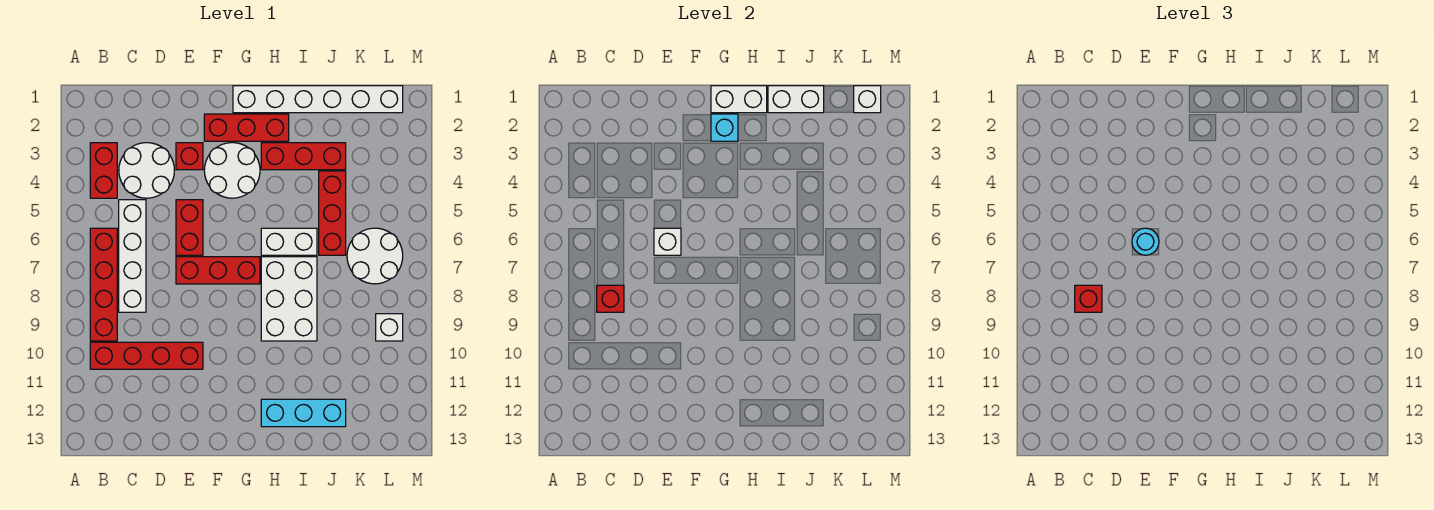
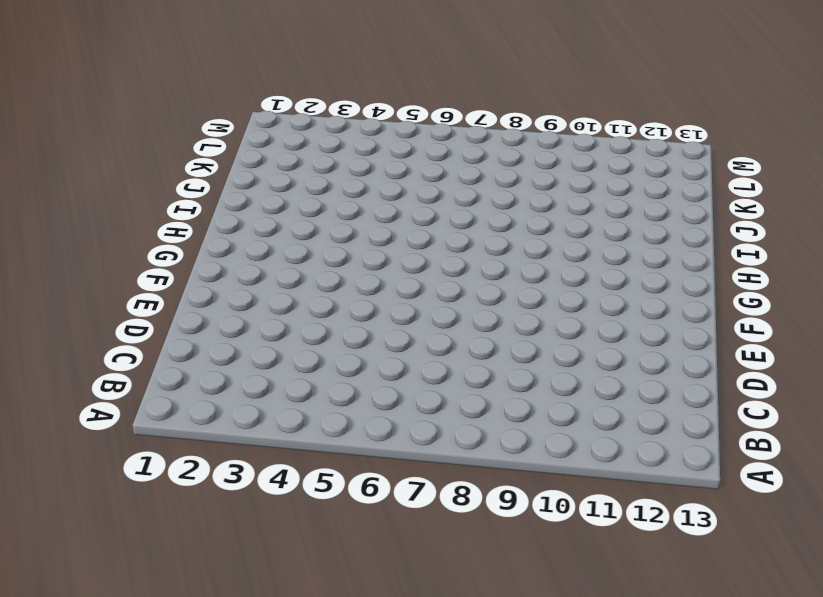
none -> red brick B3:B4 level 1
none -> red brick B6:B9 level 1
none -> red brick B10:E10 level 1

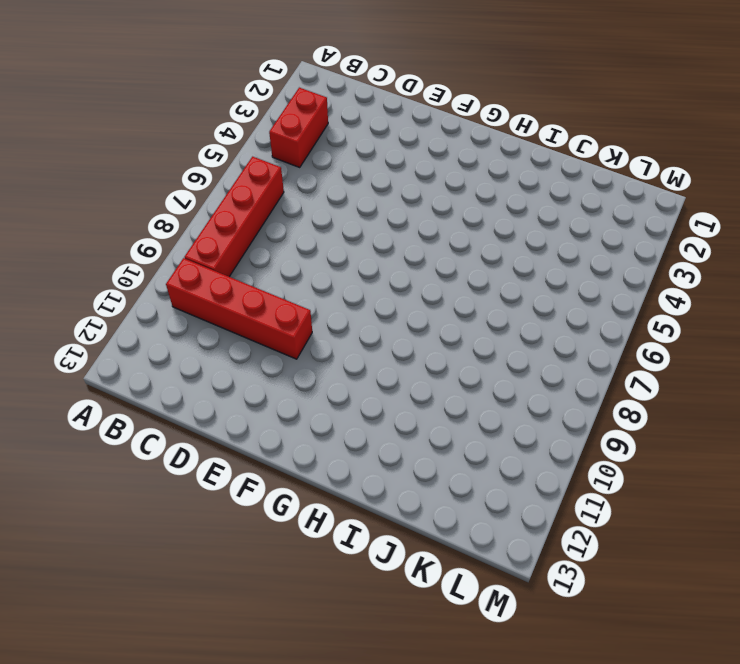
none -> white round brick C3:D4 level 1
none -> white brick C5:C8 level 1
none -> red brick E3 level 1

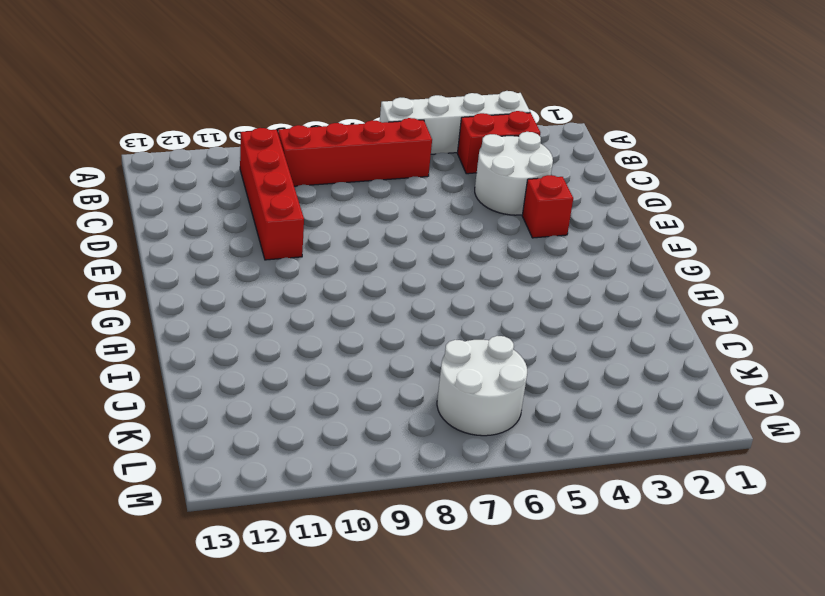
white brick A3:A6 level 1 -> white brick C5:C8 level 1
none -> red brick E5:E6 level 1
none -> red brick E7:G7 level 1
none -> red brick F2:H2 level 1

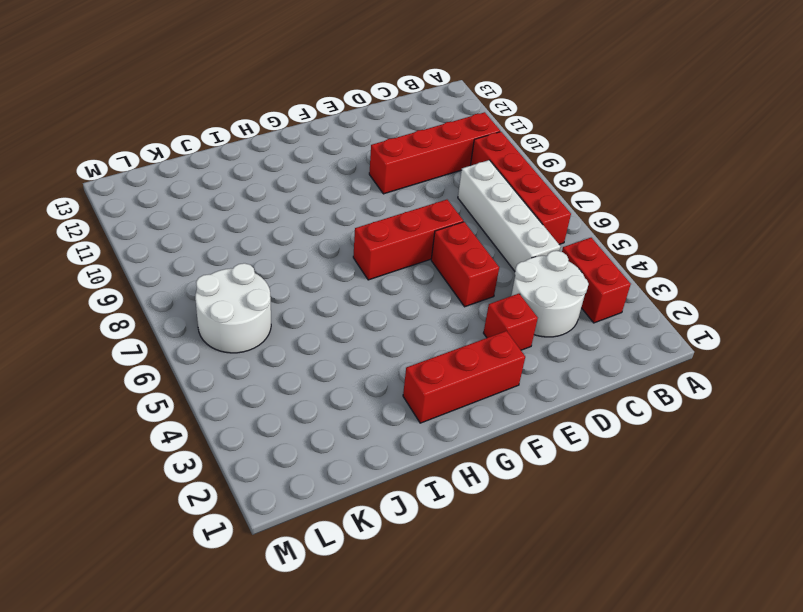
none -> white round brick F3:G4 level 1
none -> white brick G1:L1 level 1
none -> red brick H3:J3 level 1

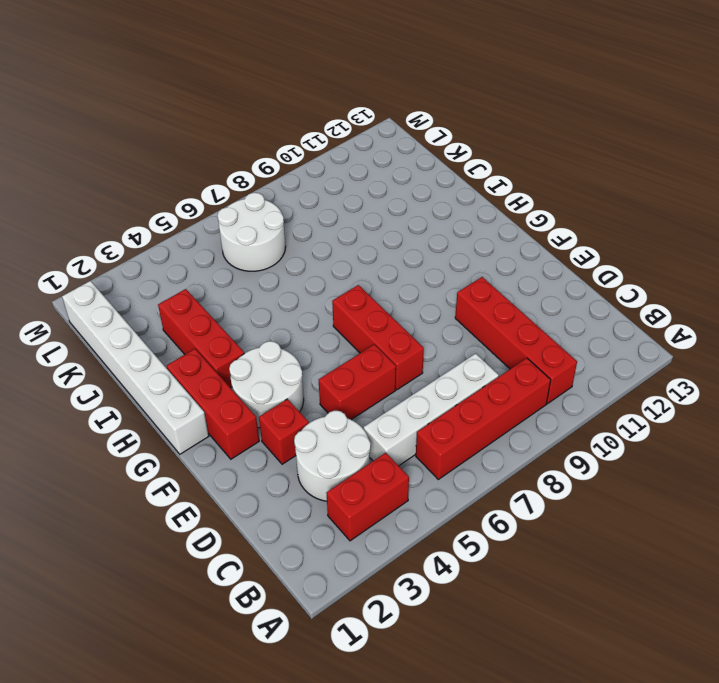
none -> white brick H6:I6 level 1
none -> white brick H7:I9 level 1
none -> cyan brick H12:J12 level 1

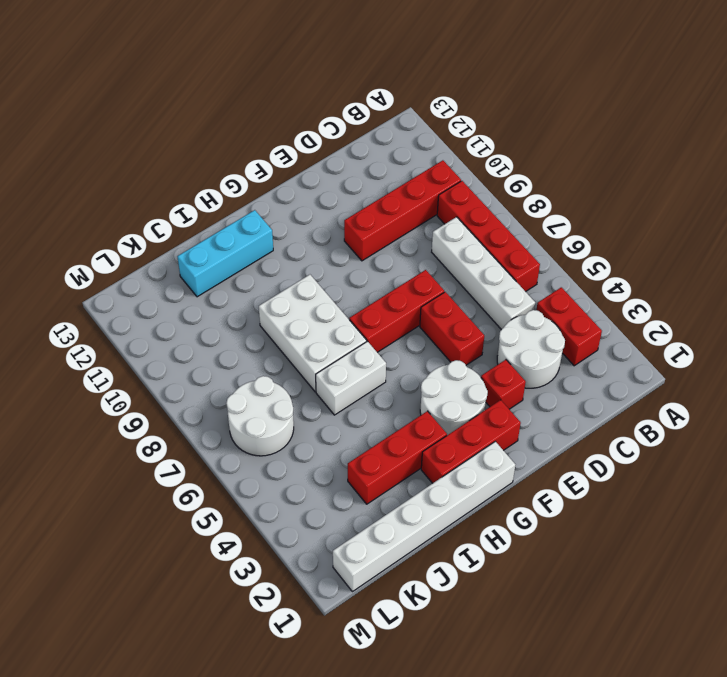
none -> red brick J4:J6 level 1
none -> white brick L9 level 1
none -> red brick C8 level 2

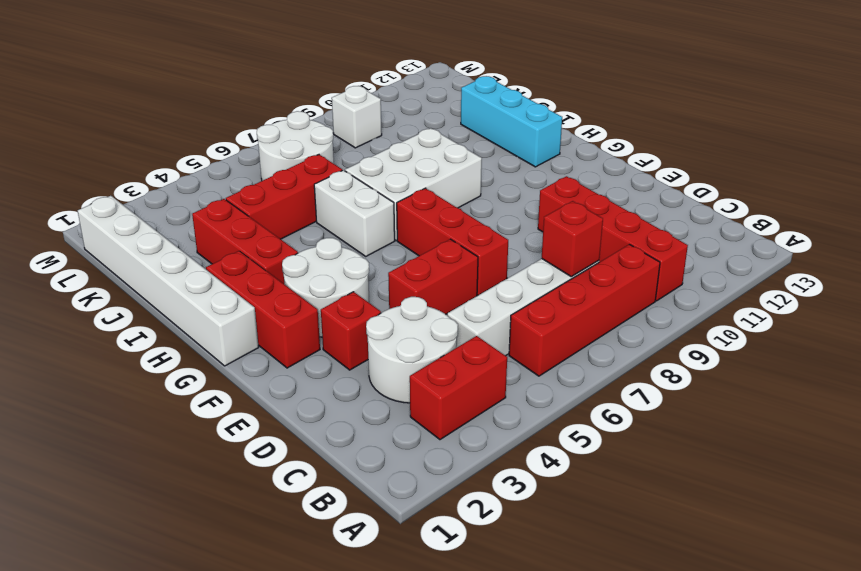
none -> white brick E6 level 2
none -> white brick G1:H1 level 2
none -> cyan brick G2 level 2

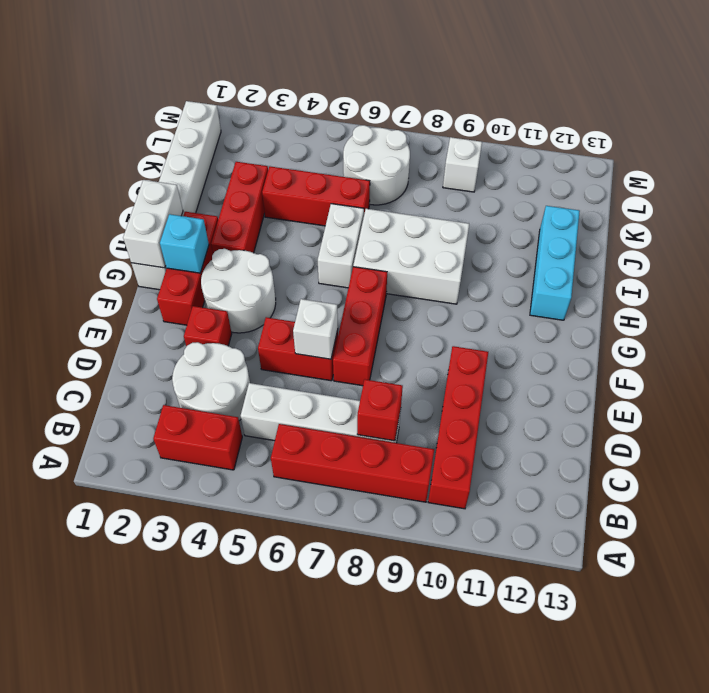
none -> white brick I1:J1 level 2
none -> white brick L1 level 2
none -> red brick C8 level 3

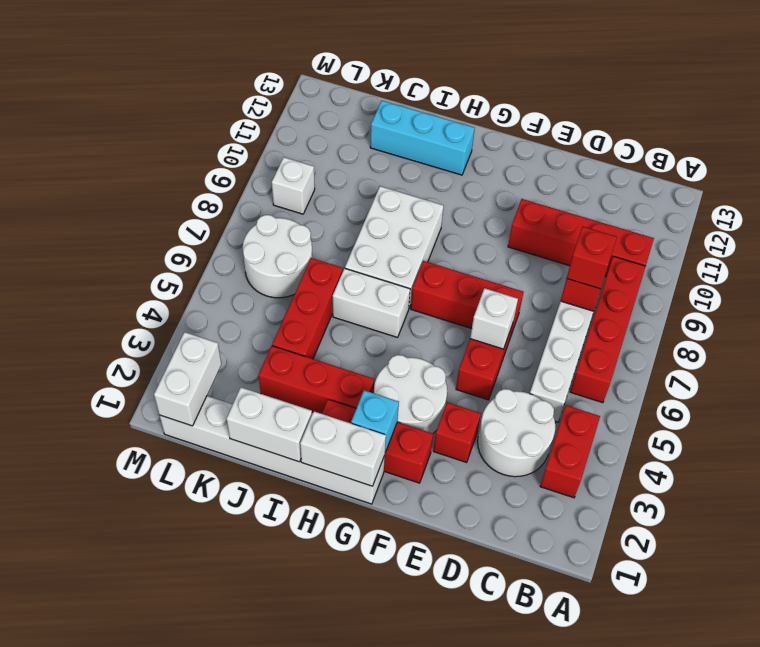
white brick L1:L2 level 2 -> white brick L1 level 2
none -> cyan round brick E6 level 3

